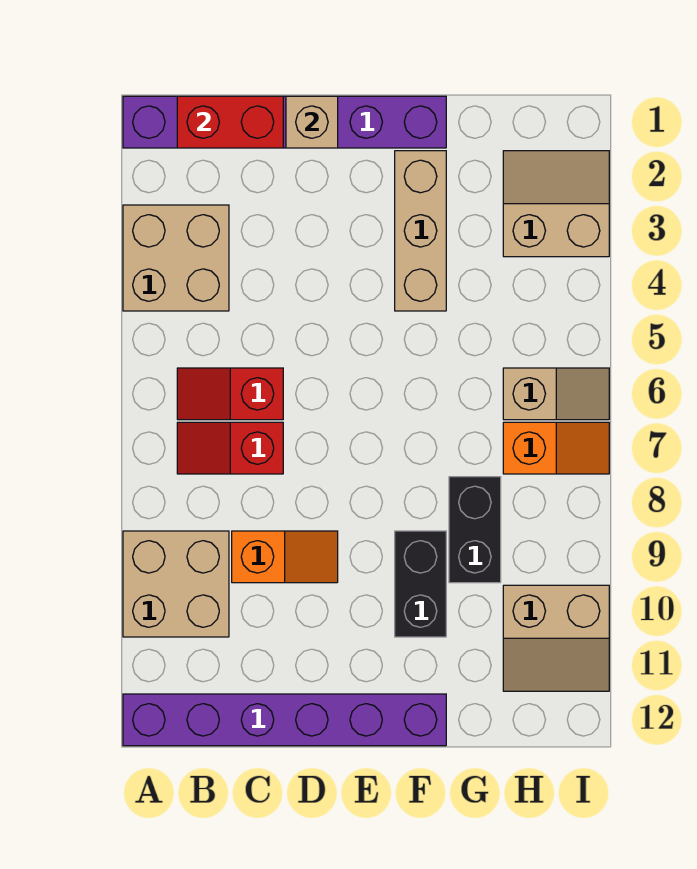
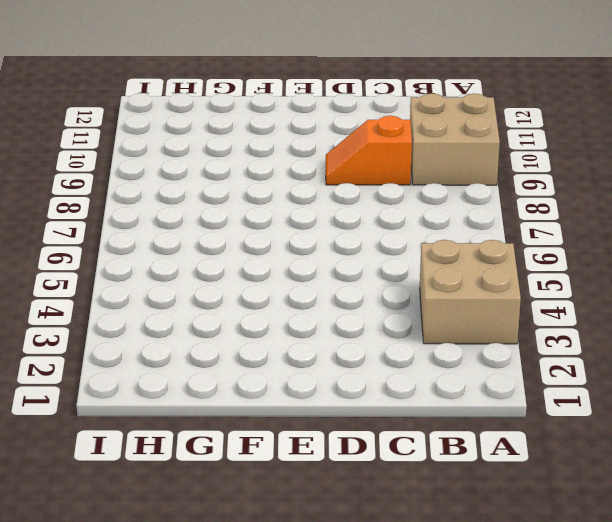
none -> purple brick A1:F1 level 1
none -> purple brick A12:F12 level 1
none -> red slope B6:C6 level 1 top C

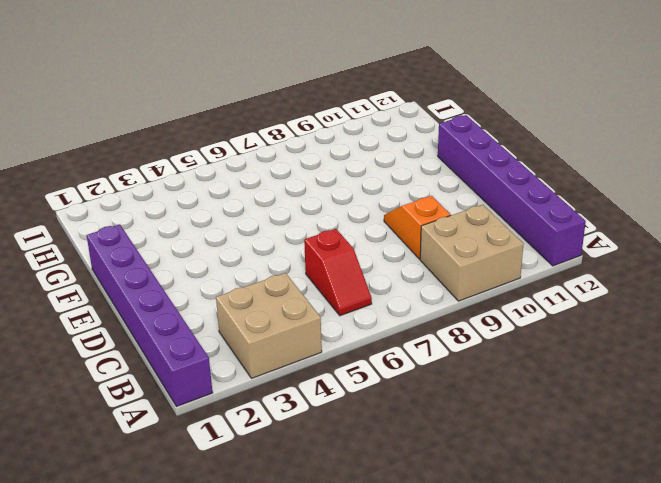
none -> red slope B7:C7 level 1 top C
none -> tan brick F2:F4 level 1
none -> black brick F9:F10 level 1

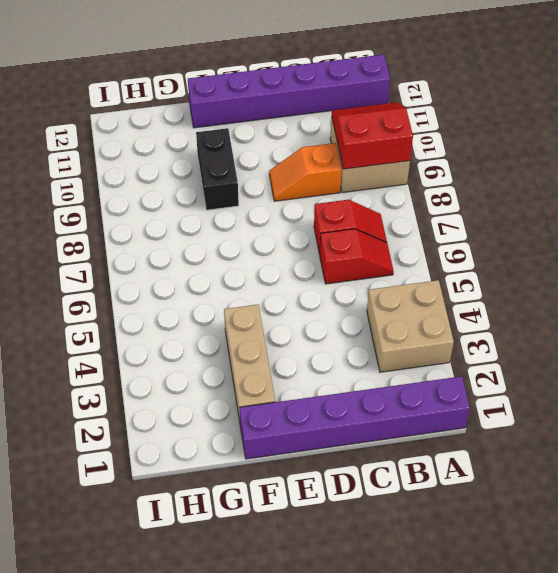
red slope A9:B10 level 2 top 9 -> none
none -> black brick G8:G9 level 1
none -> tan slope H2:I3 level 1 top 3
none -> tan slope H6:I6 level 1 top H

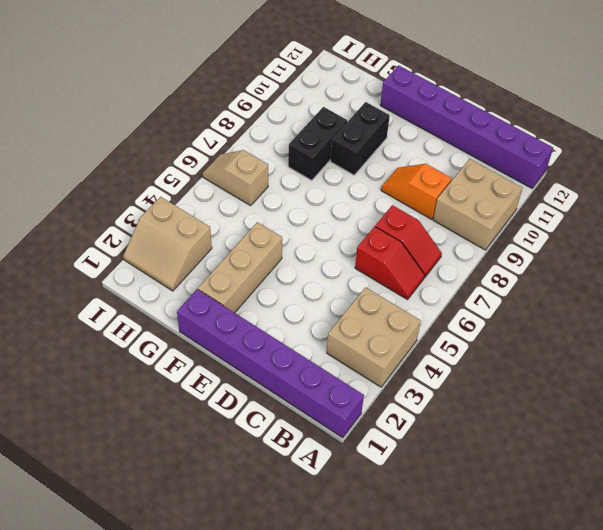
none -> orange slope H7:I7 level 1 top H
none -> tan slope H10:I11 level 1 top 10
none -> red brick B1:C1 level 2

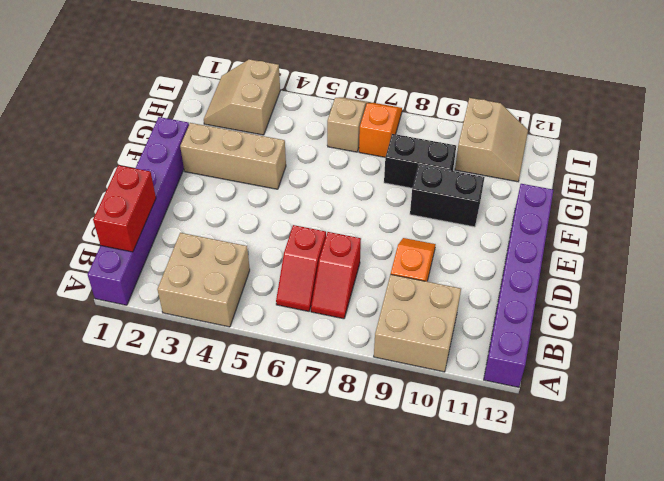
none -> tan brick D1 level 2

